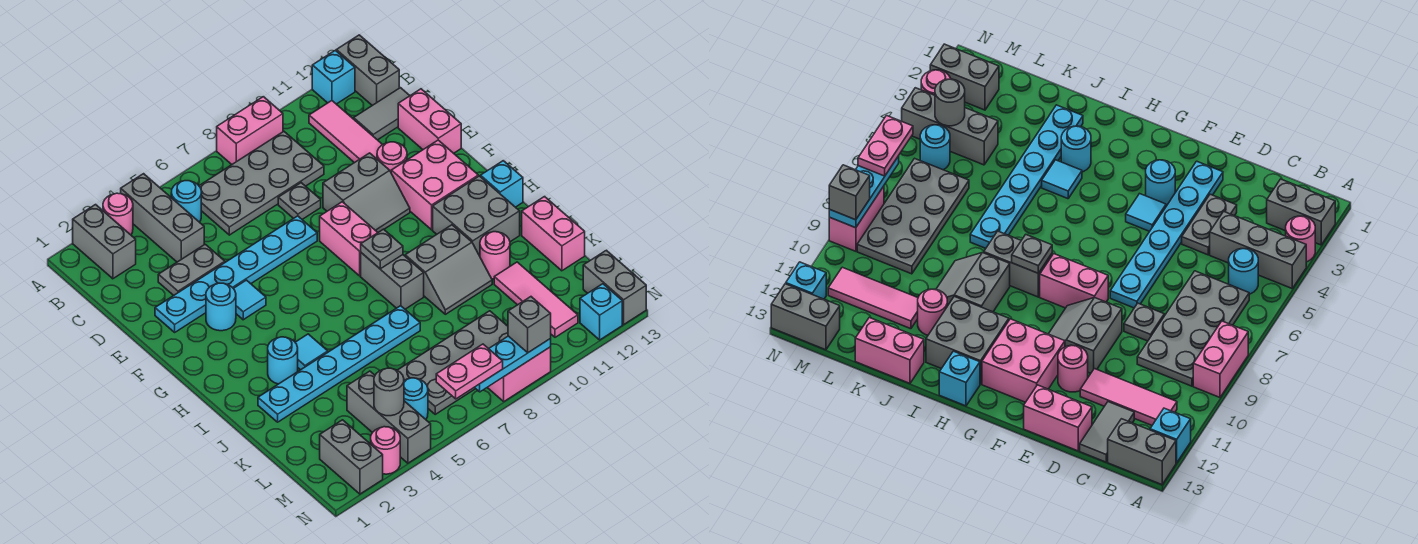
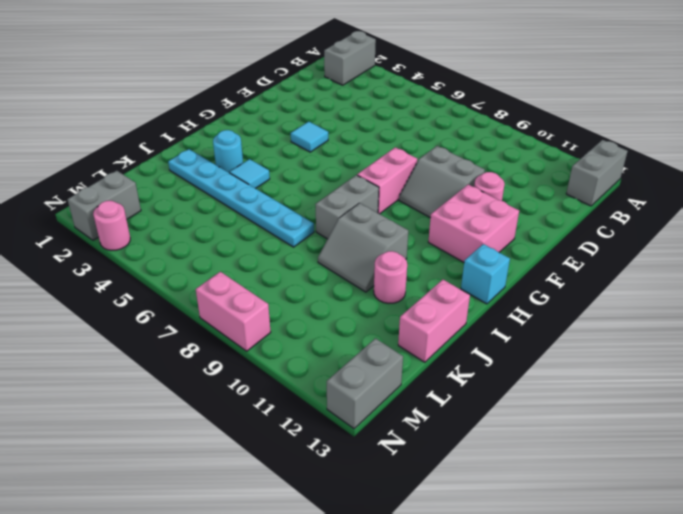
none -> pink round brick A3 level 1
none -> grey brick A4:C4 level 1
none -> pink brick A8:A9 level 1
none -> cyan brick A12 level 1

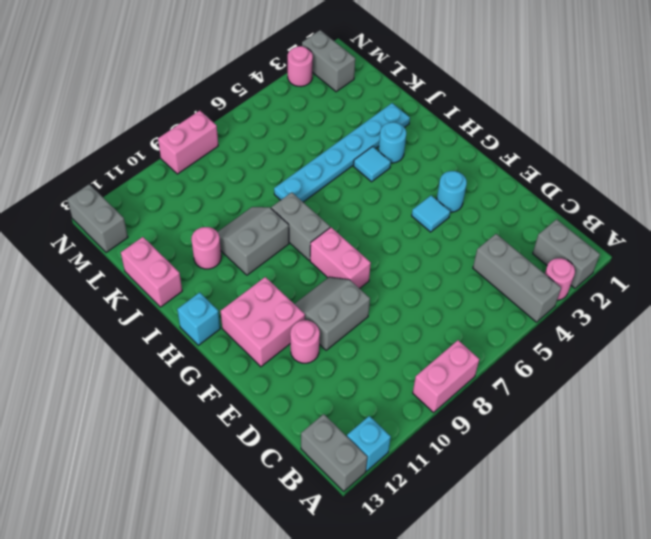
none -> cyan round brick B5 level 1
none -> grey plate B6:C9 level 1
none -> pink tile B11:D11 level 1
none -> grey tile C12:C13 level 1

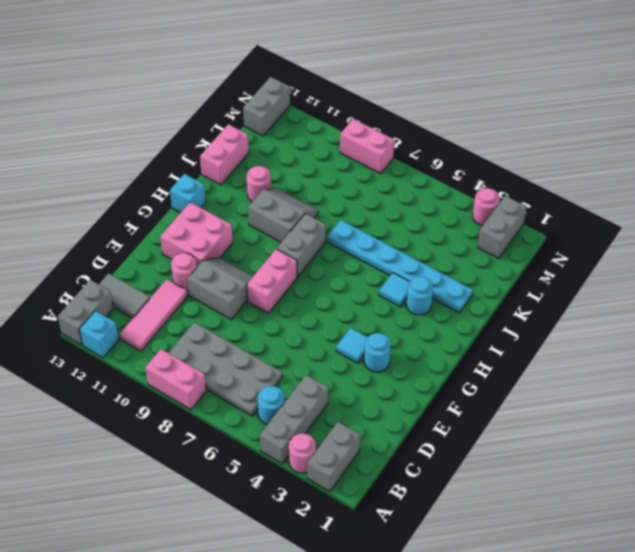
none -> grey plate D3:D4 level 1
none -> grey plate D8 level 1
none -> pink brick D13:E13 level 1
none -> cyan plate E2:E7 level 1

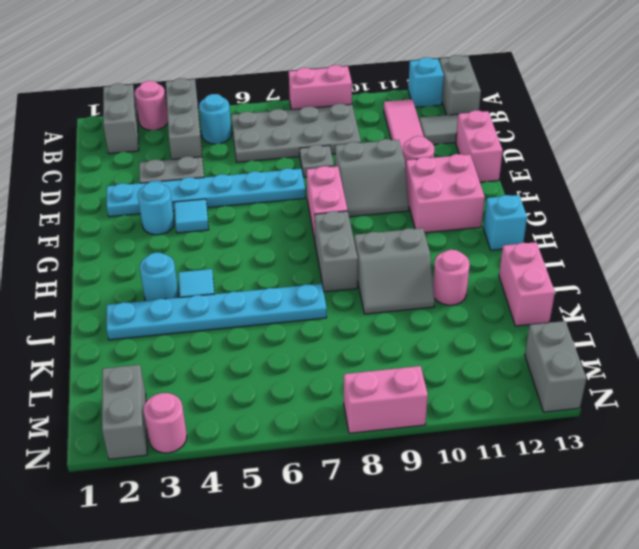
none -> grey brick H11:I12 level 1
none -> pink tile K11:M11 level 1
none -> grey brick L4:N4 level 1
none -> grey plate L6:M9 level 1

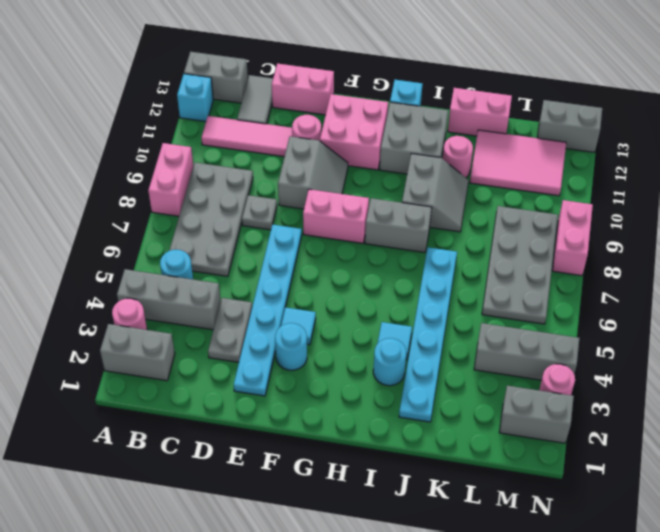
pink tile K11:M12 level 1 -> pink tile K11:M11 level 1
none -> cyan round brick M5 level 1
none -> cyan brick N12 level 1
none -> grey plate H8 level 2
none -> grey round brick M4 level 2

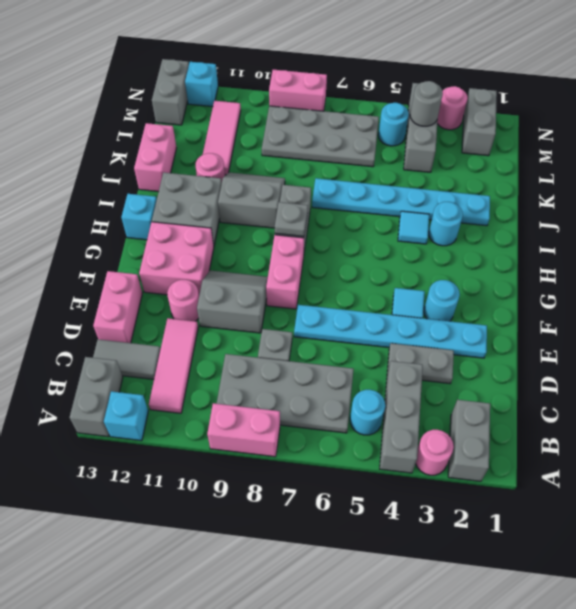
none -> cyan plate N7:N9 level 2
none -> pink plate N6:N7 level 3
none -> grey brick N9 level 3

